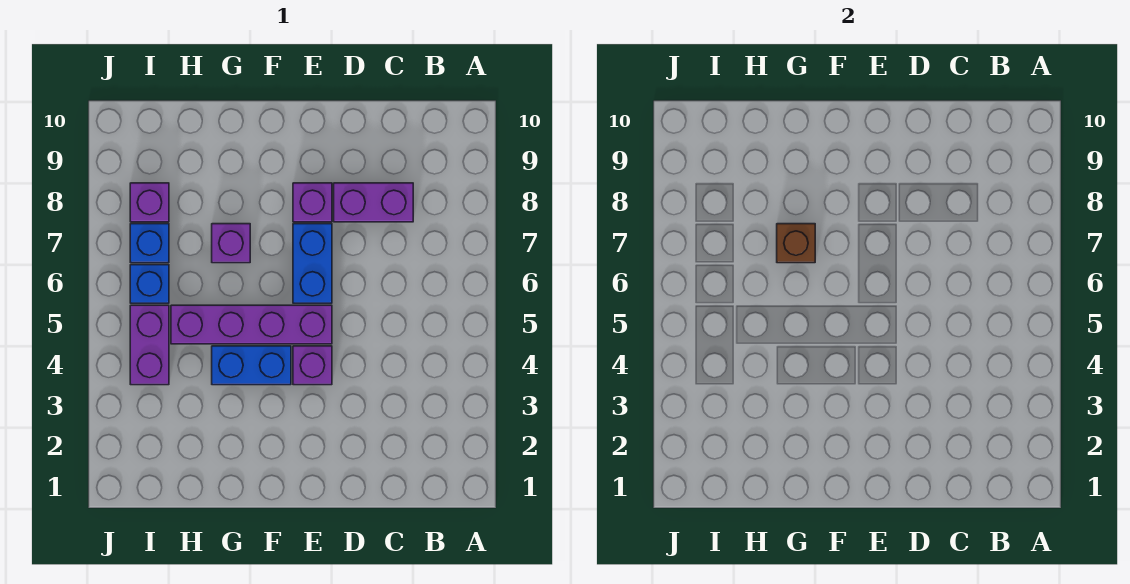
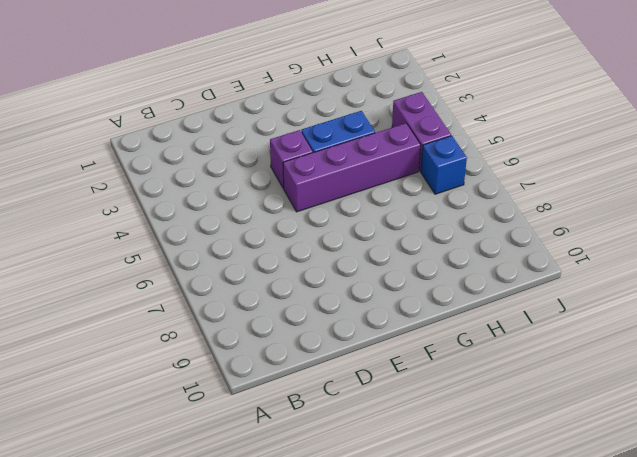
none -> purple brick C8:D8 level 1
none -> blue brick E6:E7 level 1
none -> purple brick E8 level 1

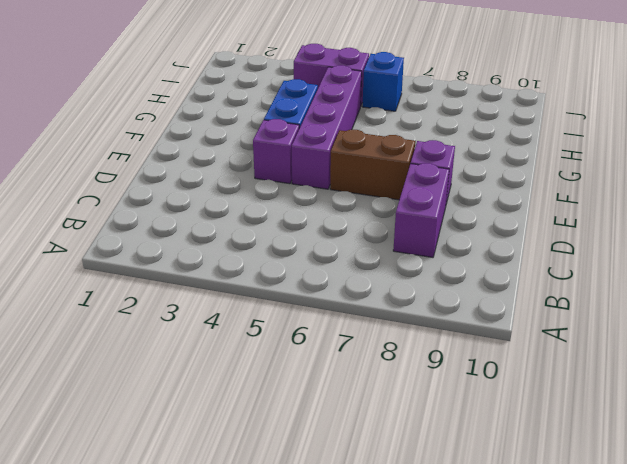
brown brick E6:E7 level 1 -> blue brick E6:E7 level 1
none -> purple brick G7 level 1
none -> blue brick I7 level 1
none -> purple brick I8 level 1

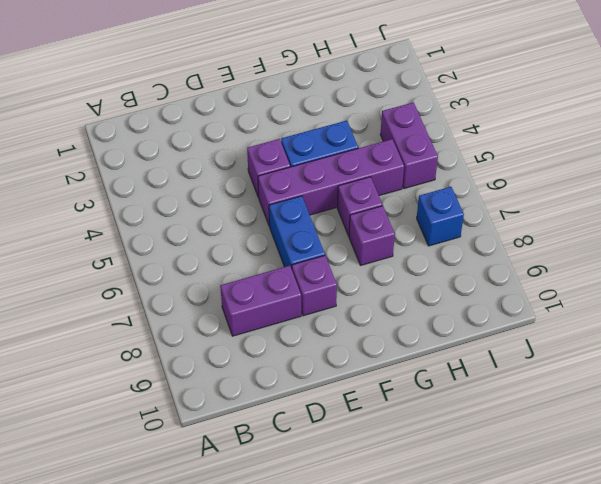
purple brick G6 level 1 -> purple brick I8 level 1
none -> blue brick I6 level 1
none -> brown brick G7 level 2

